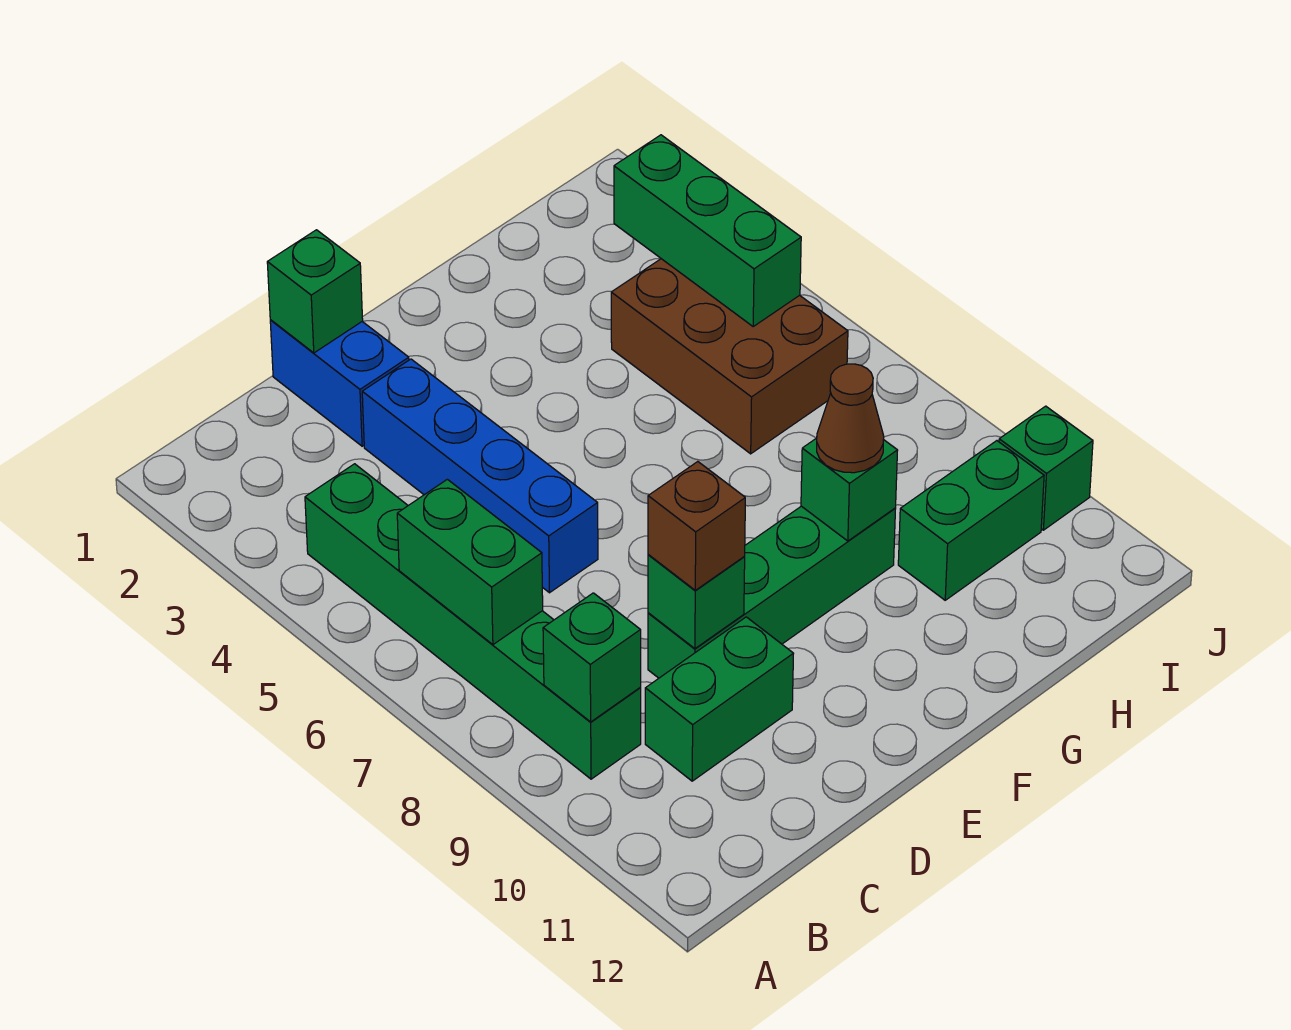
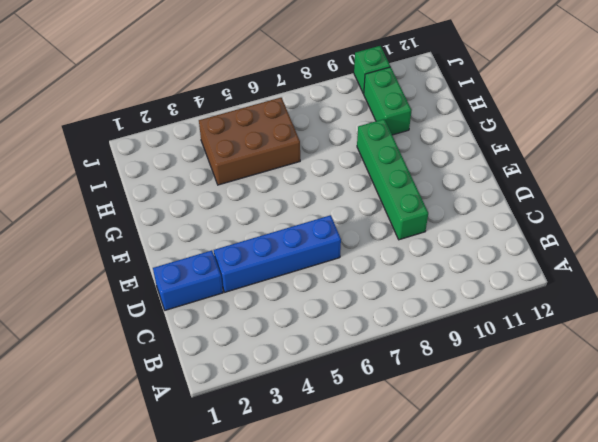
none -> green brick B4:B9 level 1
none -> green brick C10:D10 level 1
none -> green brick B6:B7 level 2

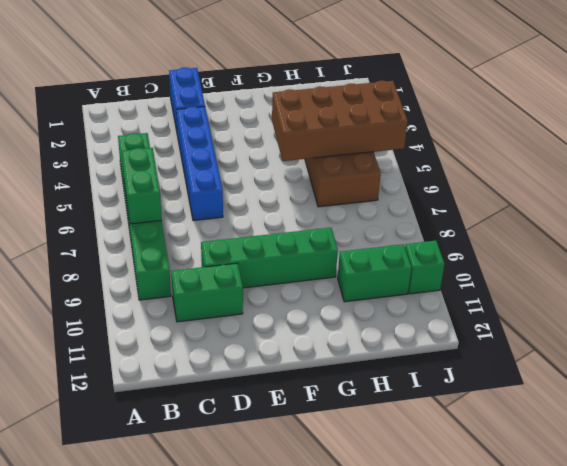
brown brick G4:J5 level 2 -> green brick I3:I5 level 2
none -> green brick B9 level 2
none -> green brick D1 level 2
none -> green brick D9 level 2

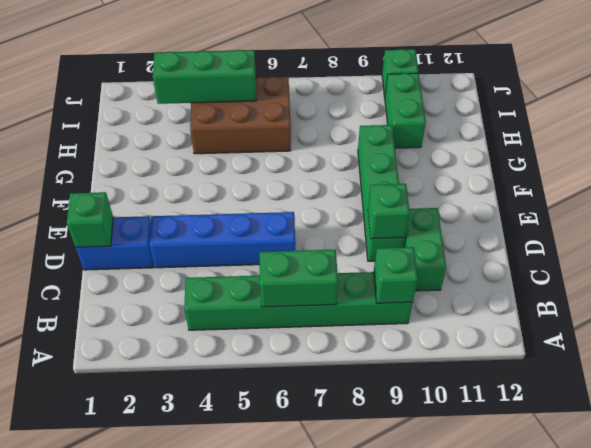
none -> green brick G9 level 2
none -> brown brick D9 level 3
none -> brown cone G9 level 3

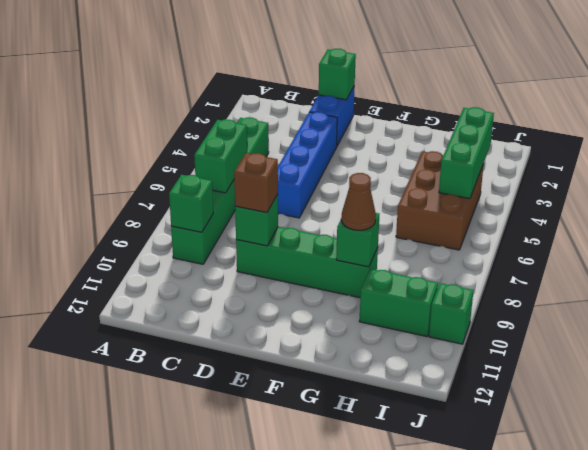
none -> green brick C10:D10 level 1

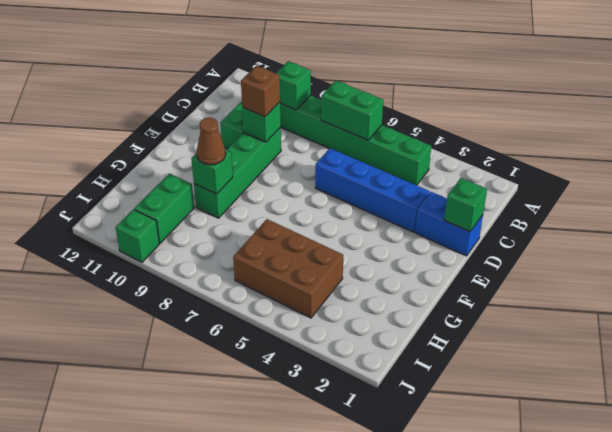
none -> green brick I3:I5 level 2

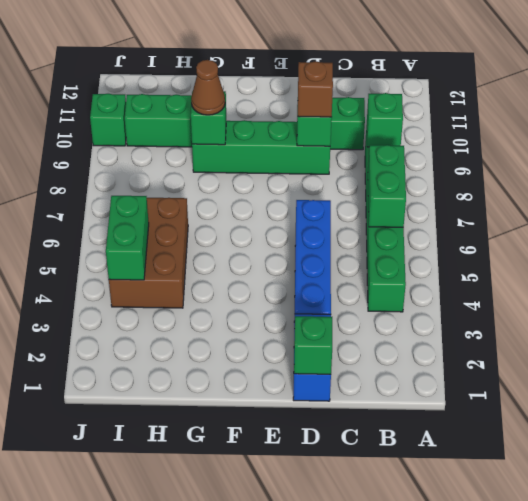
green brick I4:I5 level 2 -> green brick I3:I5 level 2

